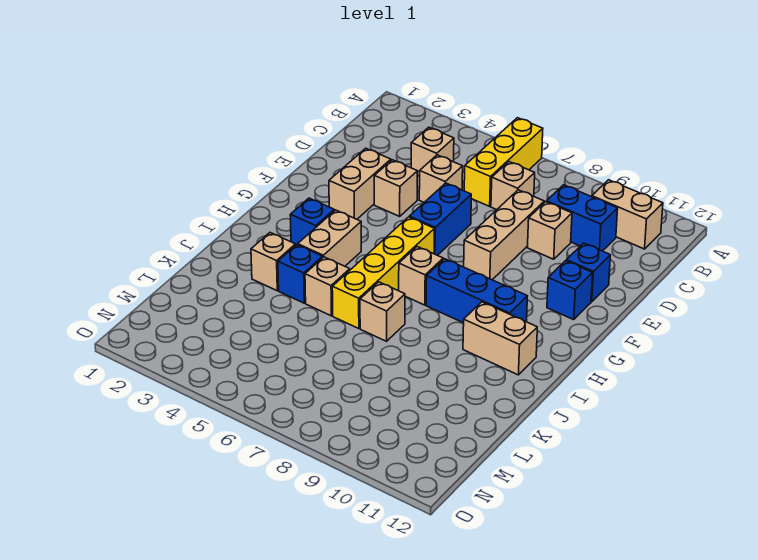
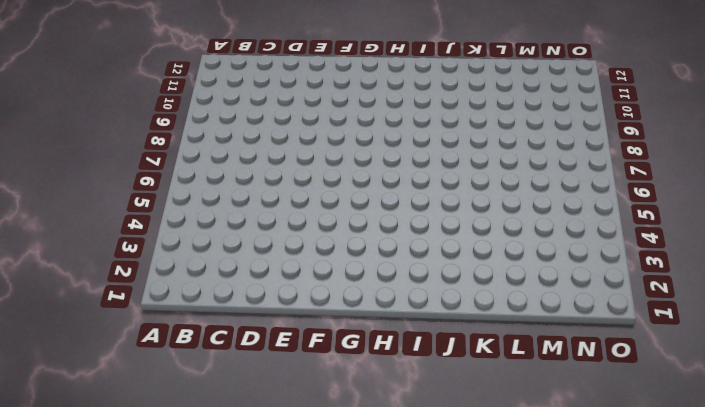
none -> yellow brick A6:C6 level 1
none -> tan brick B10:B11 level 1
none -> tan brick C4 level 1

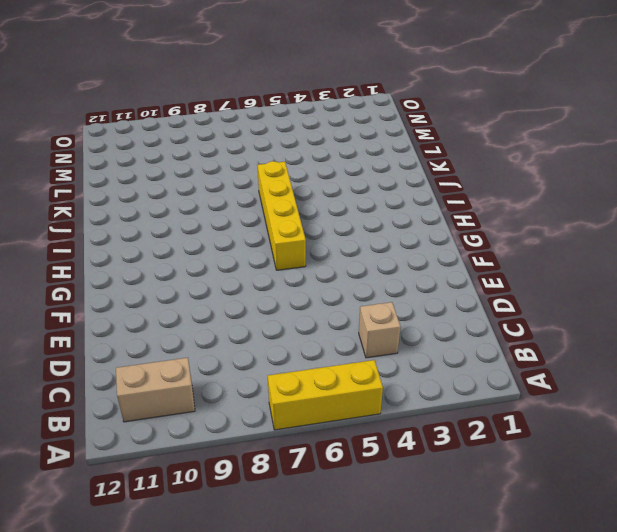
yellow brick A5:A7 level 1 -> yellow brick A6:C6 level 1
none -> tan brick C7 level 1
none -> blue brick C9:C10 level 1
none -> tan brick D5 level 1

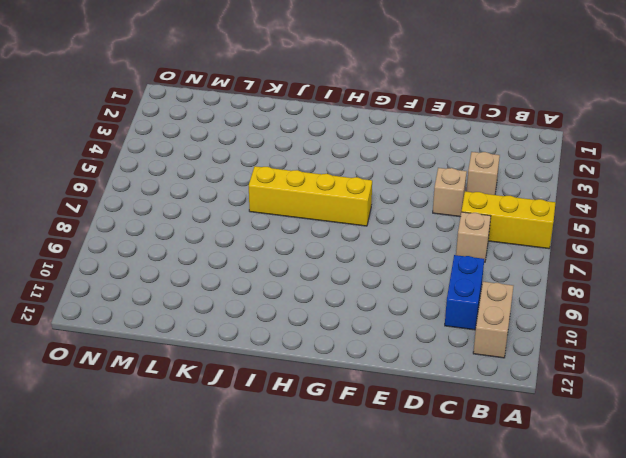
none -> tan brick D8:F8 level 1
none -> tan brick D9 level 1
none -> tan brick E3:F3 level 1

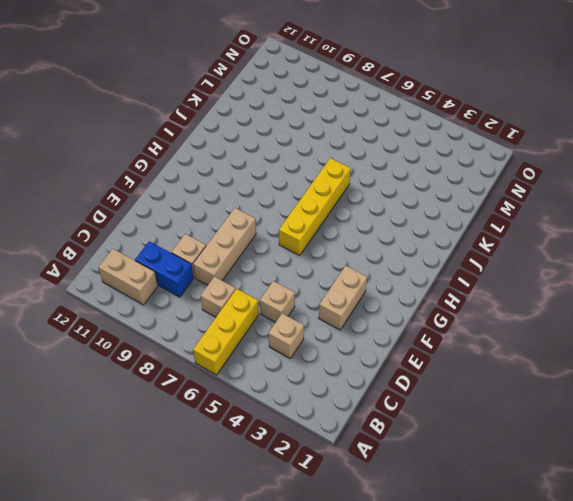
none -> tan brick E4 level 1
none -> blue brick E6:F6 level 1
none -> blue brick E11 level 1

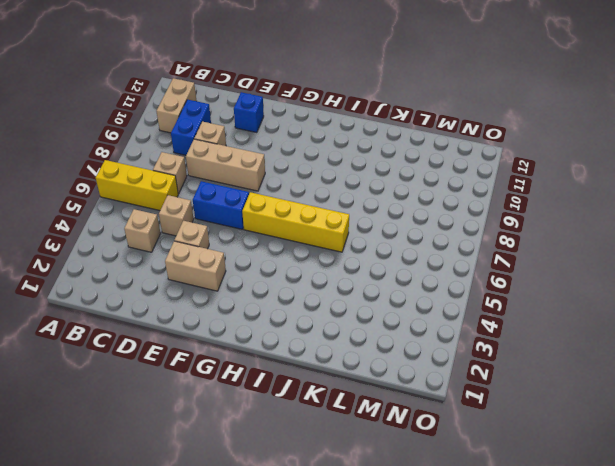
none -> blue brick F11 level 1
none -> blue brick H3 level 1
none -> tan brick H4:I4 level 1

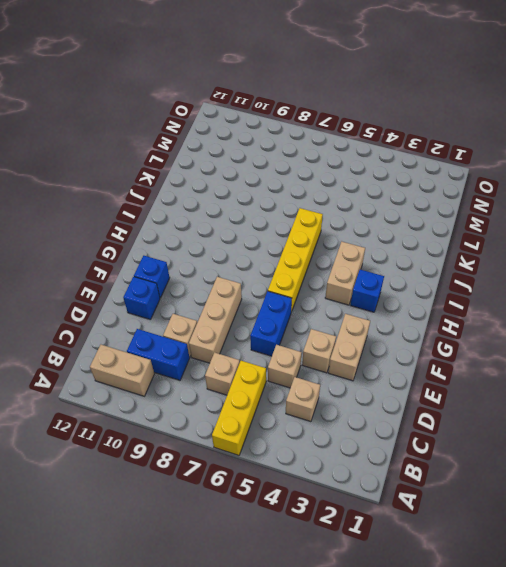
none -> tan brick H7 level 1
none -> blue brick H8:H10 level 1
none -> tan brick I10:I11 level 1

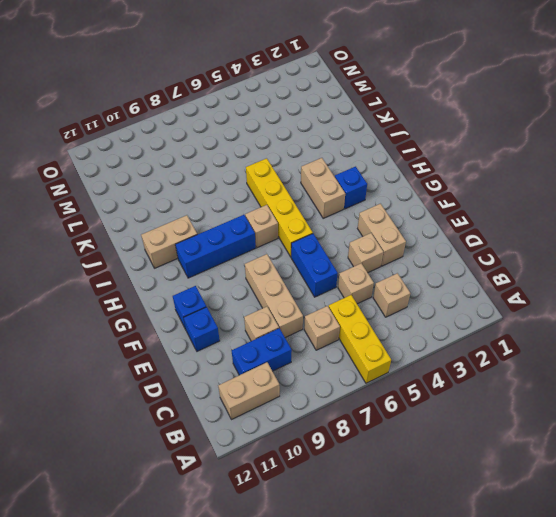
none -> tan brick J3 level 1
none -> blue brick J4 level 1
none -> tan brick J5 level 1

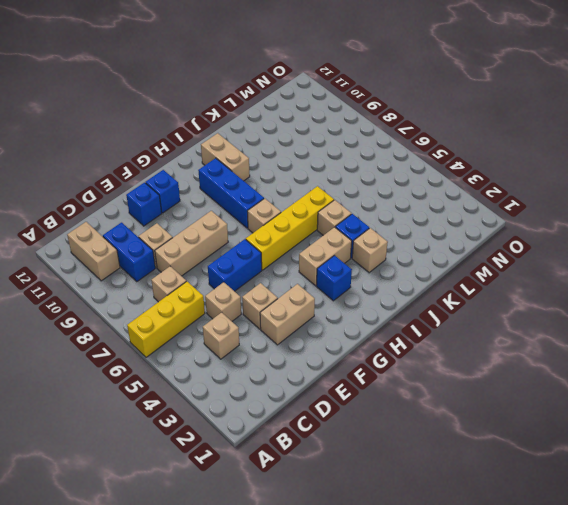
none -> tan brick J7 level 1

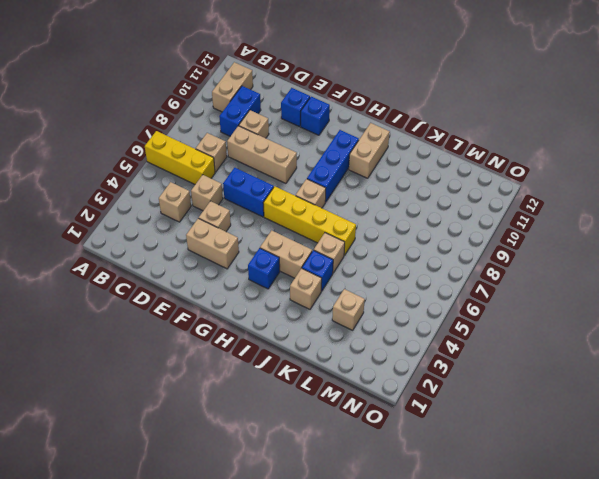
tan brick L3 level 1 -> tan brick J7 level 1

